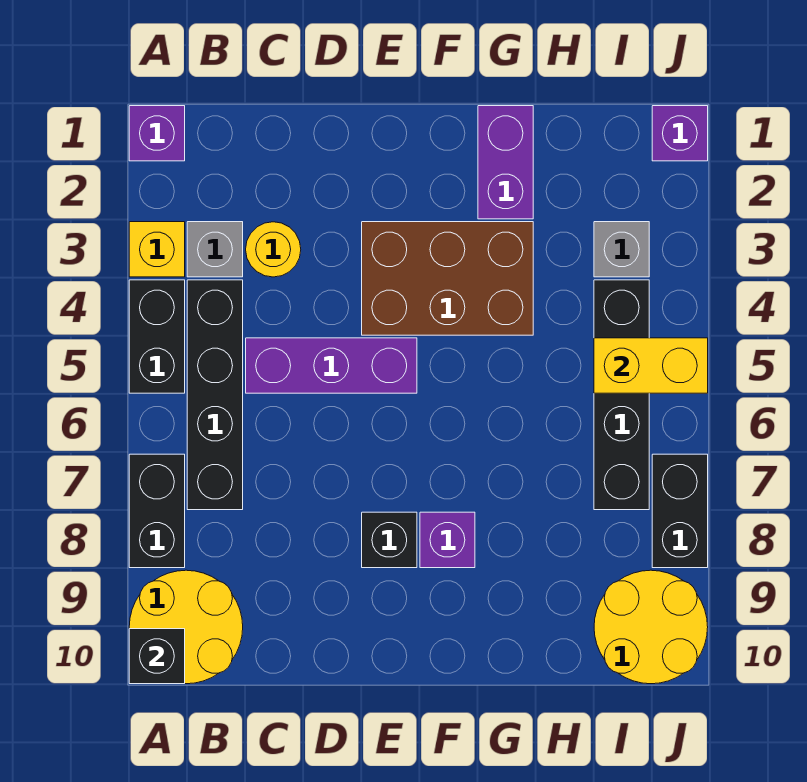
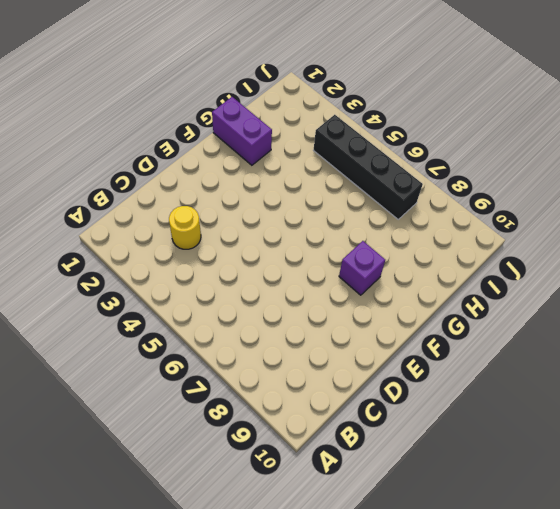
none -> purple brick A1 level 1
none -> yellow brick A3 level 1
none -> black brick A4:A5 level 1

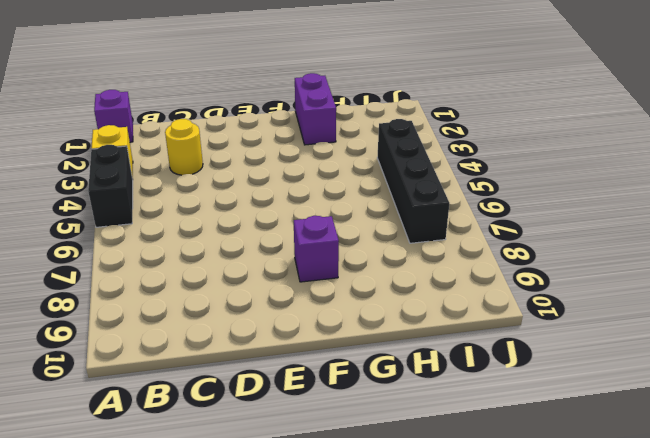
none -> black brick A7:A8 level 1
none -> yellow round brick A9:B10 level 1
none -> grey brick B3 level 1

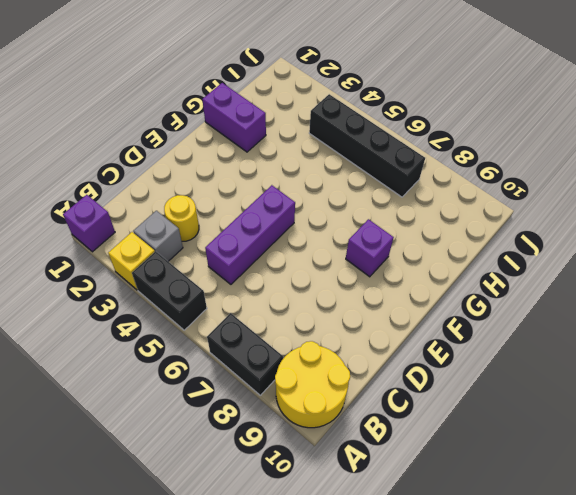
none -> black brick B4:B7 level 1
none -> brown brick E3:G4 level 1
none -> black brick E8 level 1

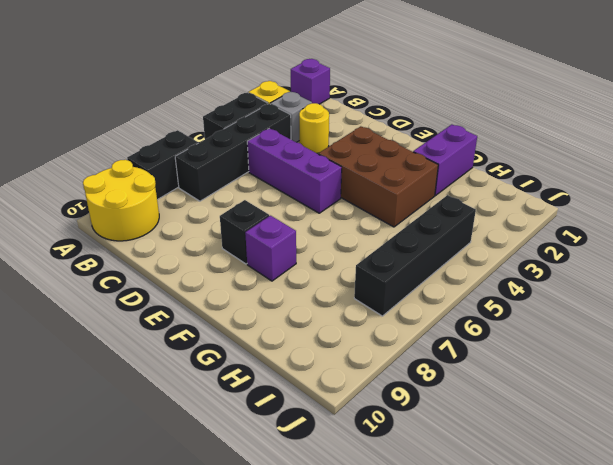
none -> grey brick I3 level 1
none -> yellow round brick I9:J10 level 1
none -> purple brick J1 level 1

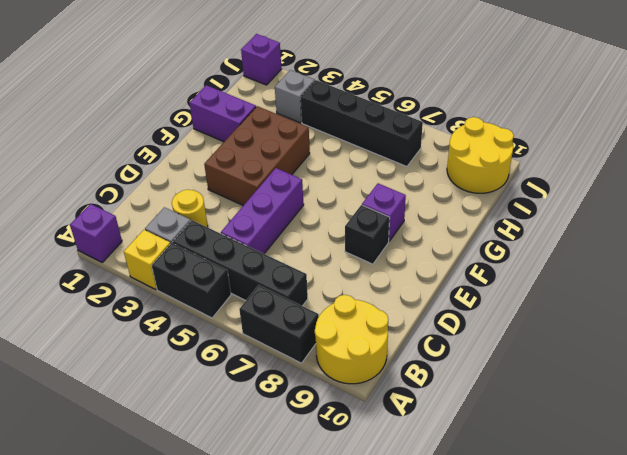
none -> black brick J7:J8 level 1
none -> black brick A10 level 2
none -> yellow brick I5:J5 level 2

